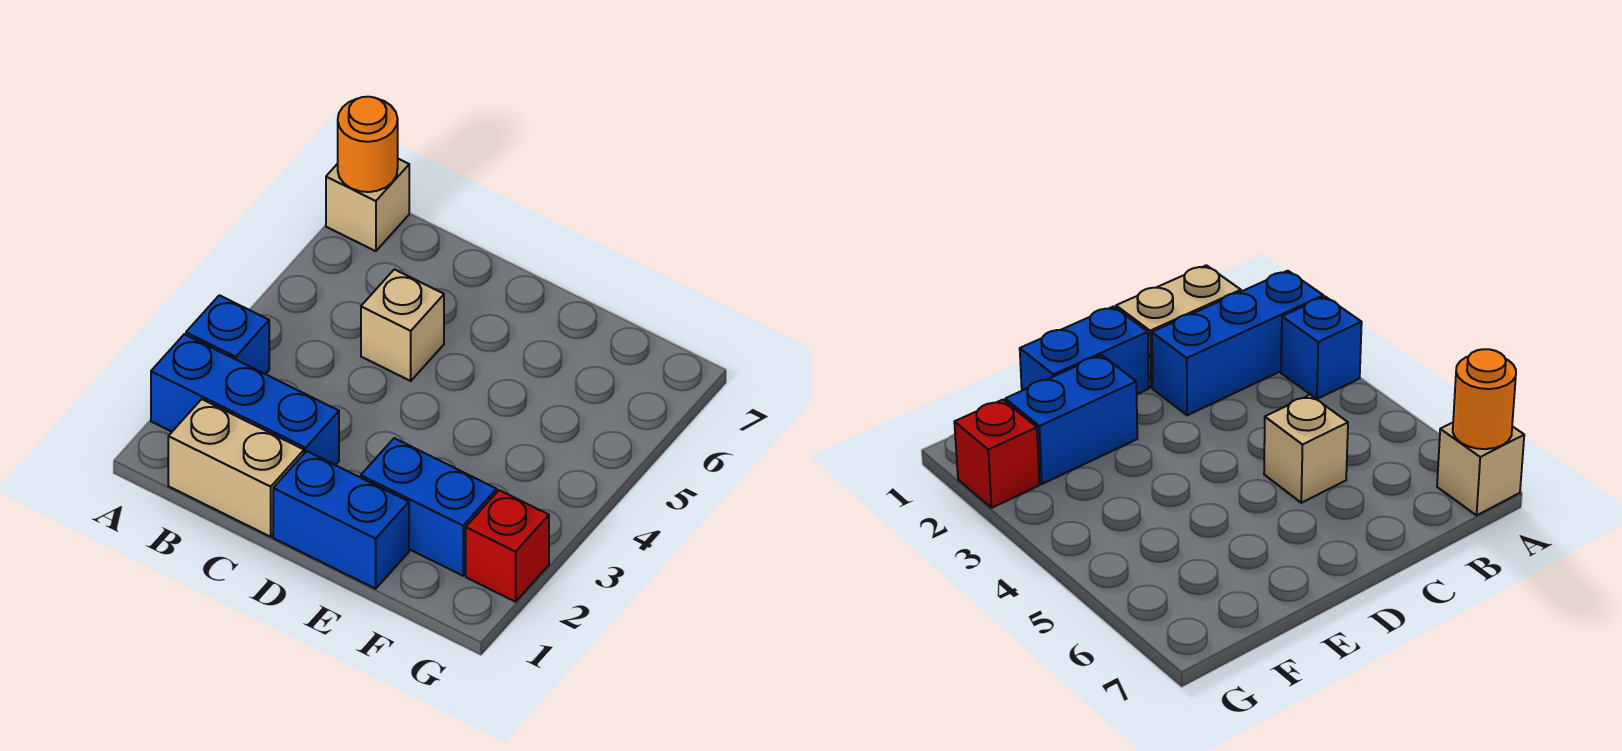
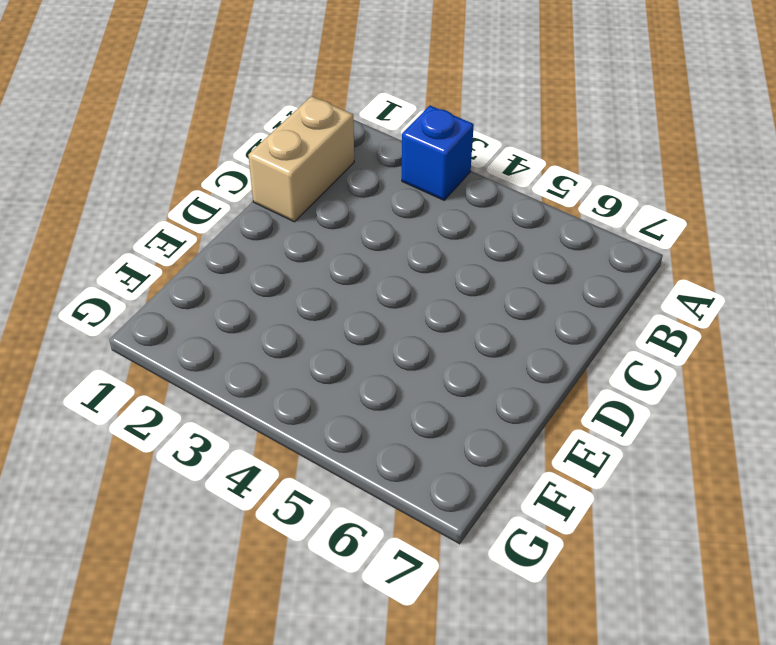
none -> blue brick A2:C2 level 1
none -> tan brick A7 level 1

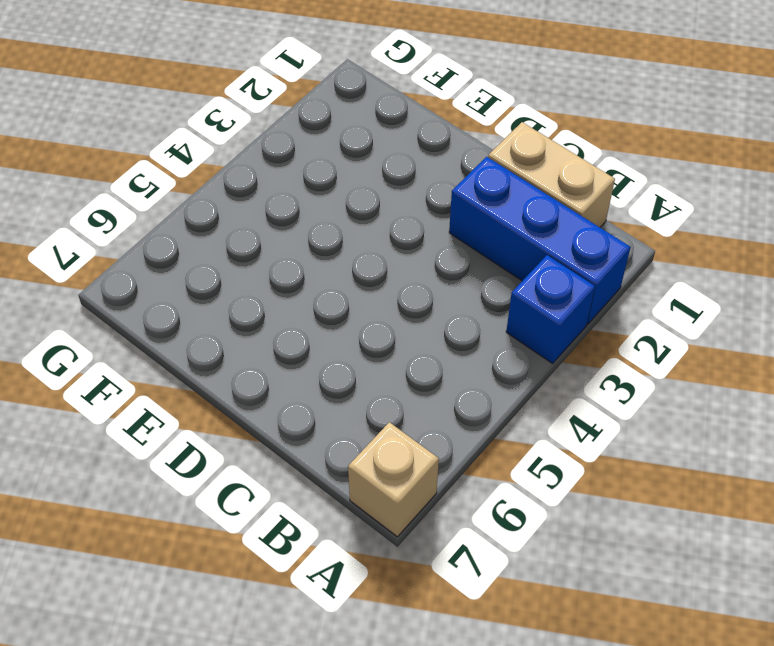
none -> tan brick C5 level 1
none -> blue brick D1:E1 level 1

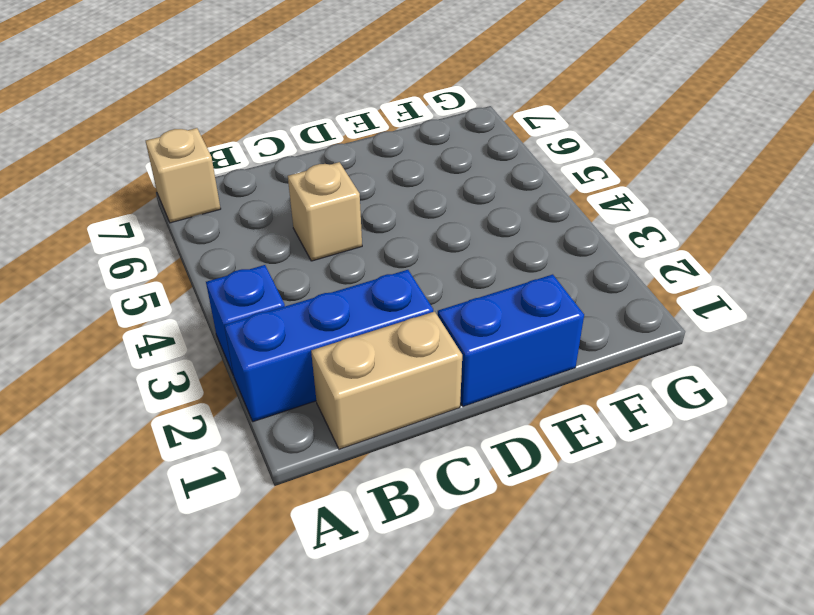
none -> blue brick E2:F2 level 1
none -> red brick G2 level 1

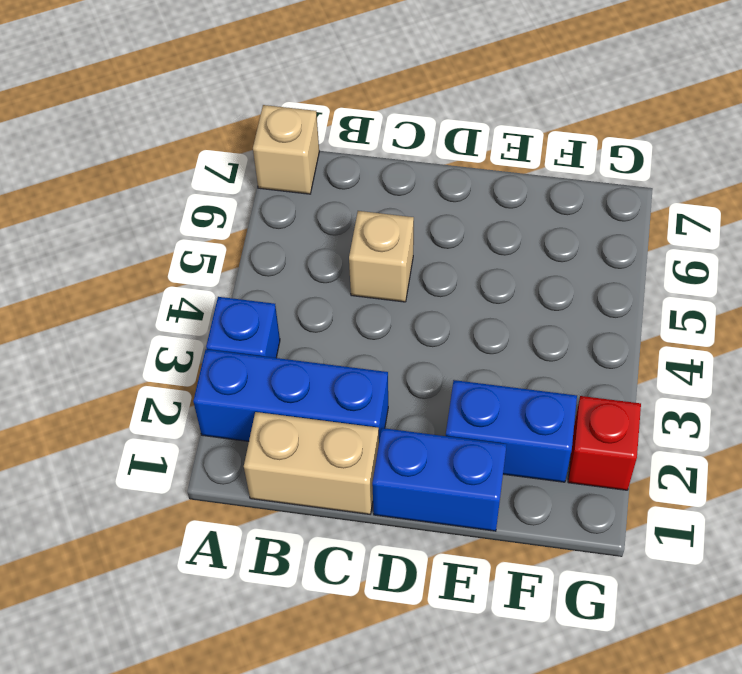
none -> orange round brick A7 level 2

